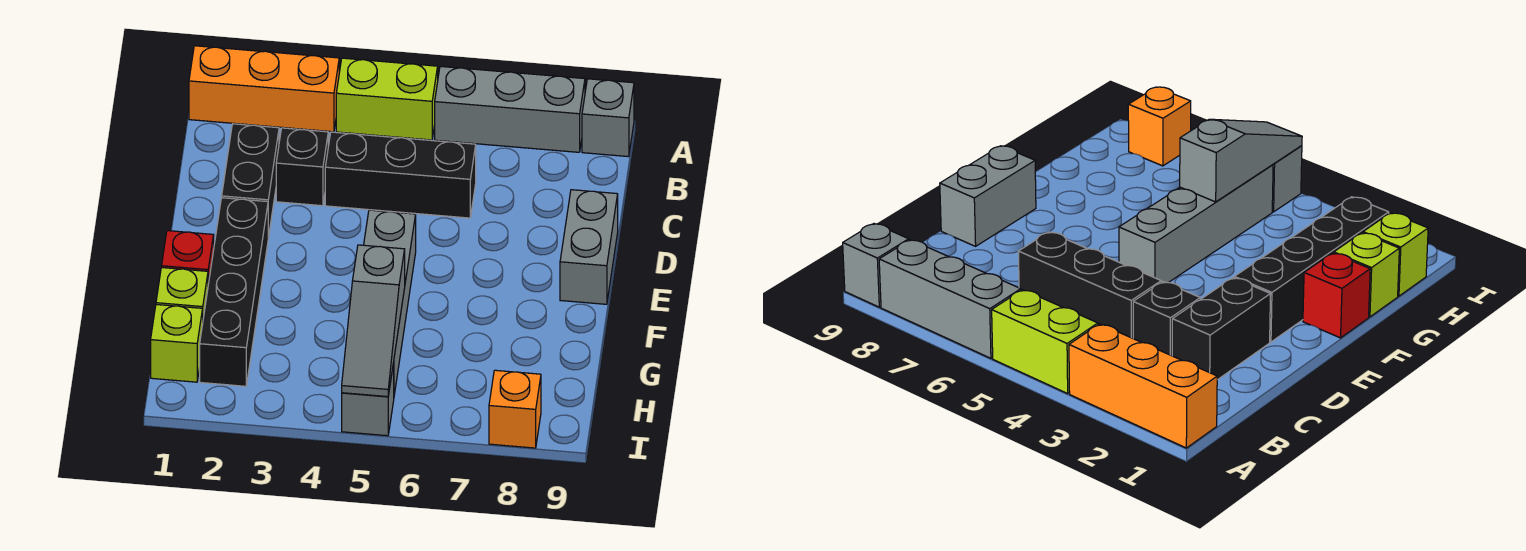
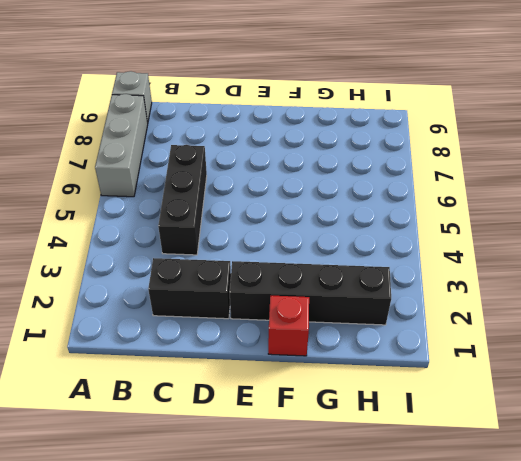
none -> orange brick A1:A3 level 1
none -> lime brick A4:A5 level 1
none -> black brick C3 level 1

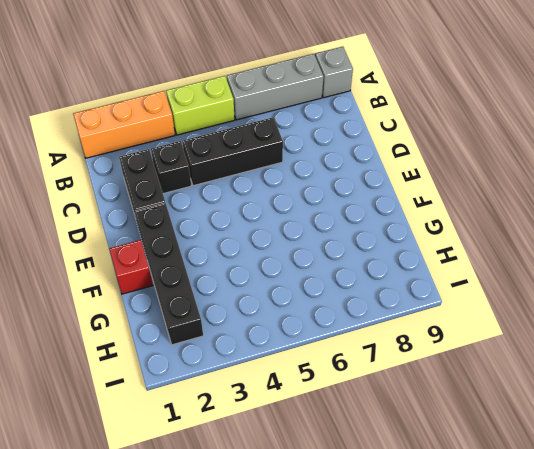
none -> grey brick D9:E9 level 1
none -> grey brick E5:H5 level 1
none -> lime brick G1 level 1

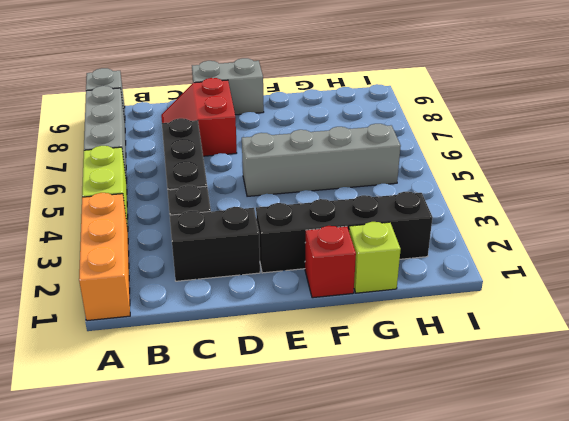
red slope C7:D8 level 1 top D -> none
none -> lime brick H1 level 1
none -> grey brick I5 level 1
none -> orange brick I8 level 1

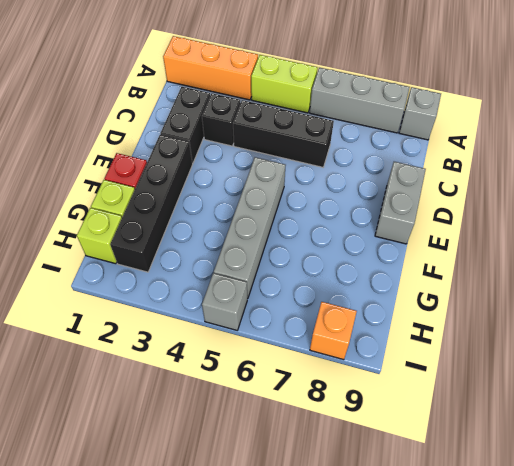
none -> grey slope G5:I5 level 2 top G

